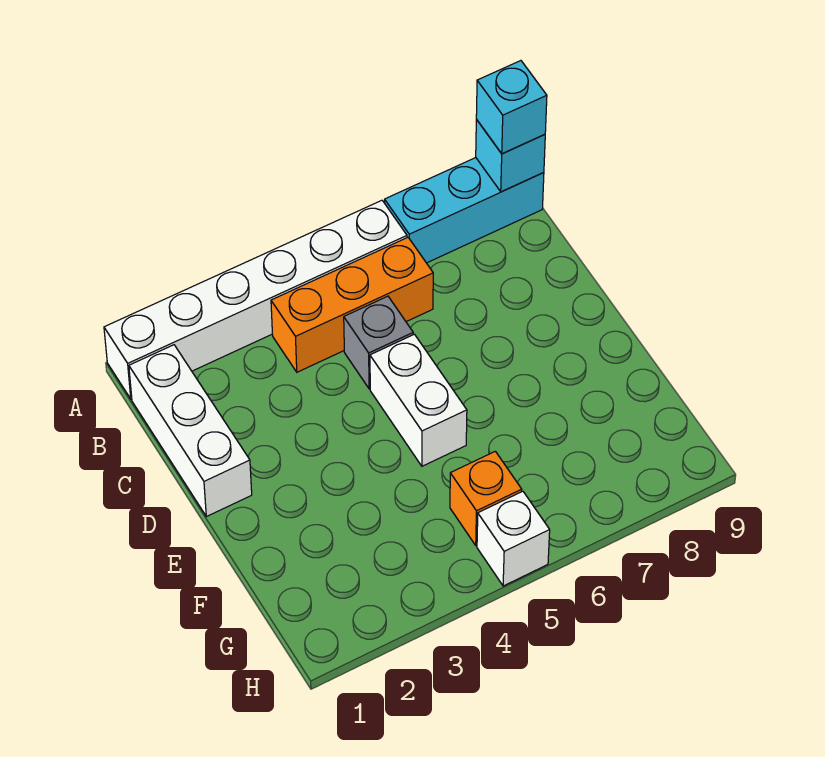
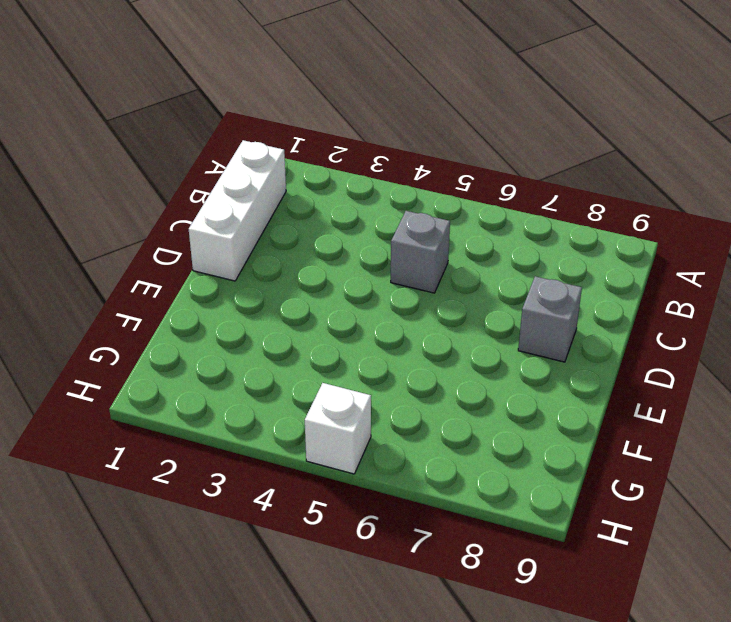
grey brick D8 level 1 -> none
none -> white brick A1:A6 level 1
none -> cyan brick A7:A9 level 1

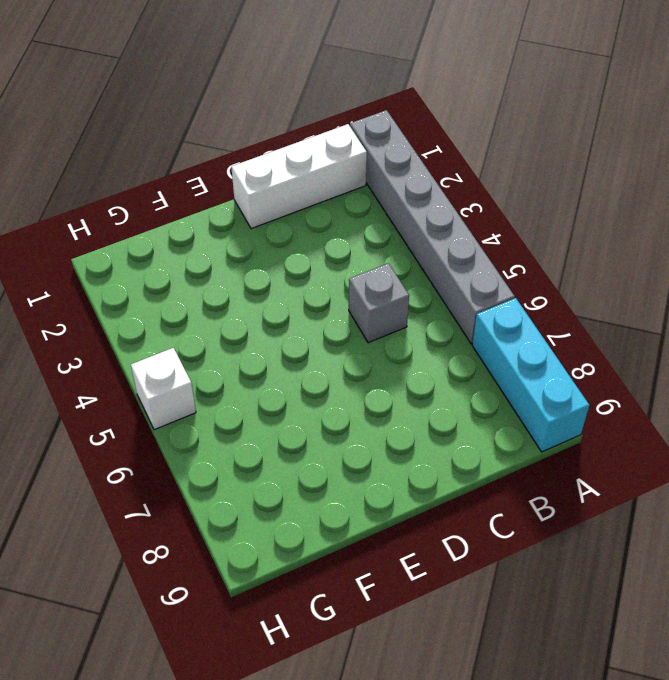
grey brick A1:A6 level 1 -> white brick A1:A6 level 1
none -> orange brick B4:B6 level 1
none -> white brick D5:E5 level 1

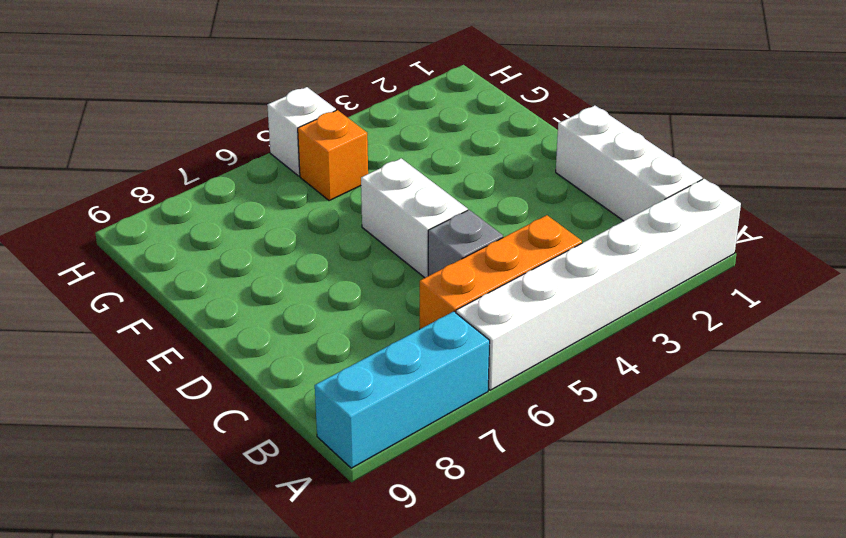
none -> cyan brick A9 level 2
none -> cyan brick A9 level 3

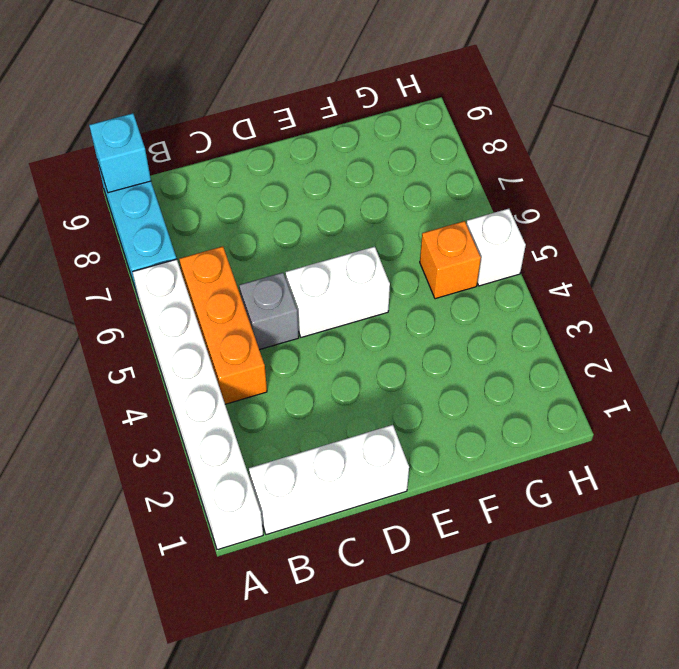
none -> cyan brick A9 level 3

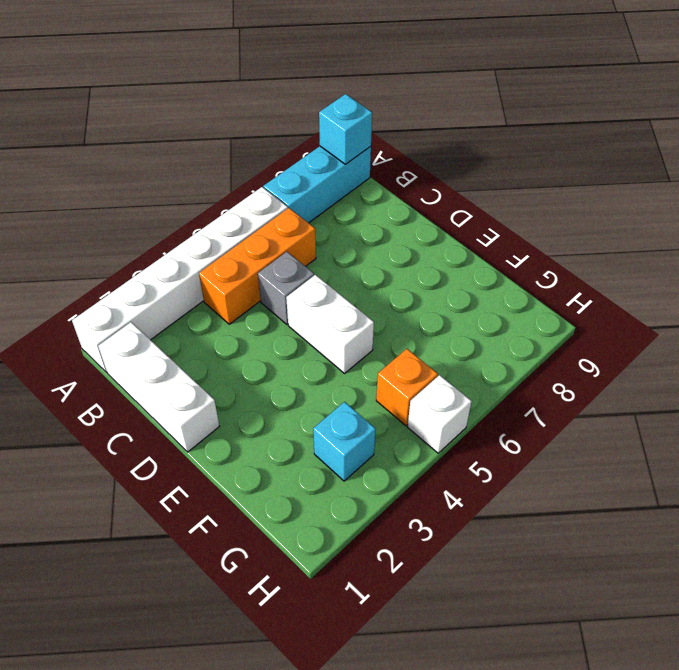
cyan brick G3 level 1 -> cyan brick A9 level 3

